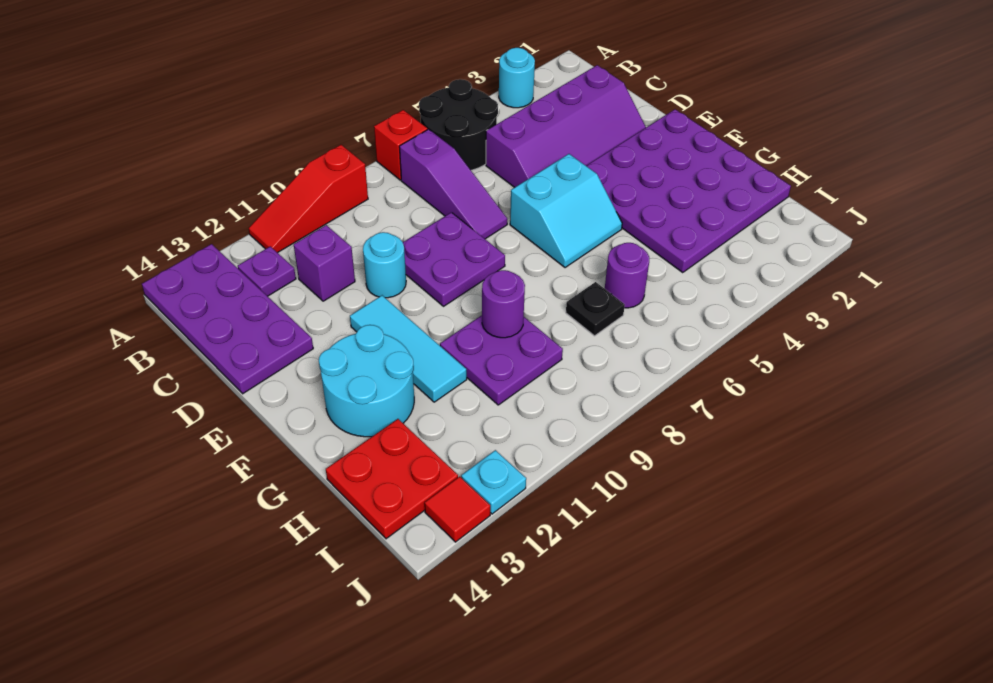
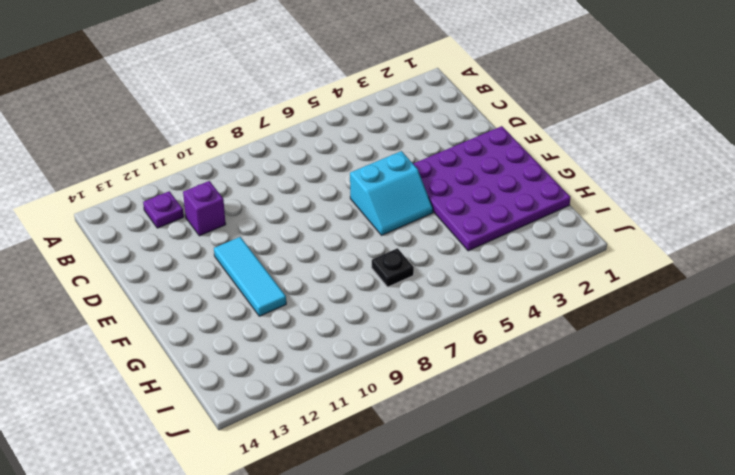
none -> cyan round brick A3 level 1
none -> black round brick A5:B6 level 1
none -> red brick A7 level 1

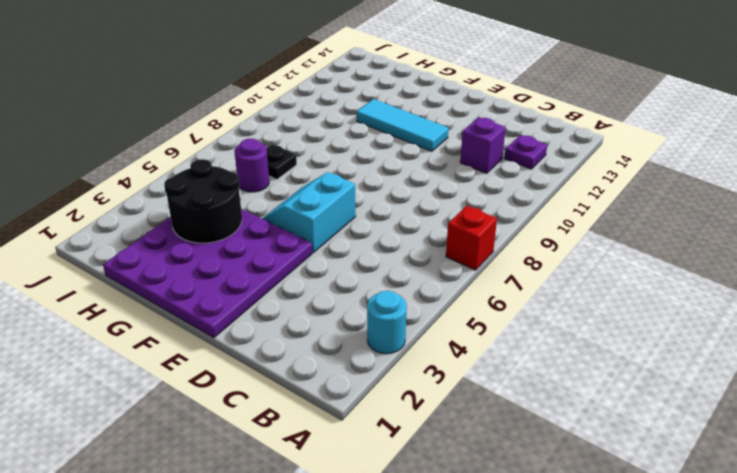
black round brick G3:H4 level 2 -> black round brick A5:B6 level 1
none -> red slope A9:A11 level 1 top 9
none -> purple plate A13:D14 level 1
none -> purple slope B7:D7 level 1 top B

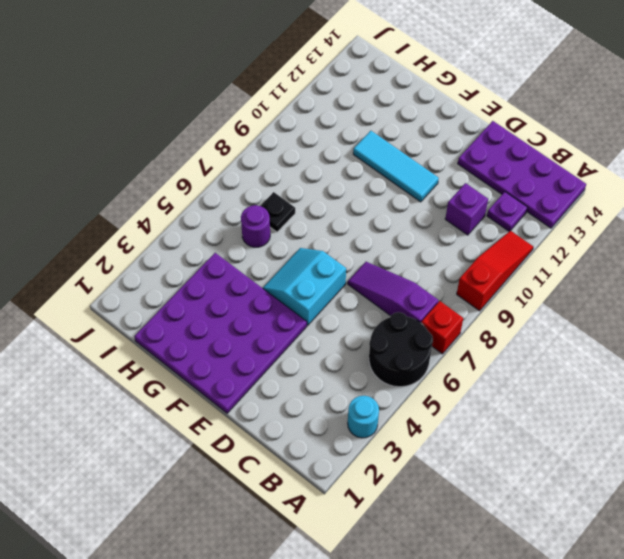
none -> purple slope C2:D5 level 1 top C
none -> purple plate D8:E9 level 1
none -> cyan round brick D10 level 1

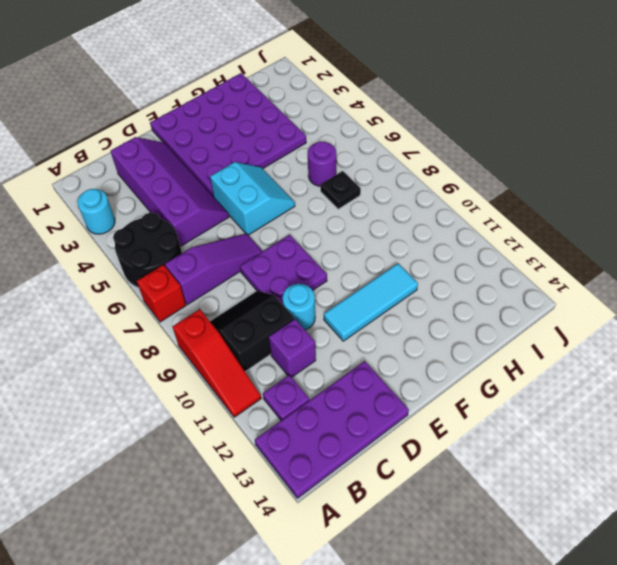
black slope B9:C10 level 1 top 10 -> none
none -> cyan round brick F12:G13 level 1
none -> purple plate G9:H10 level 1
none -> red plate H13:I14 level 1

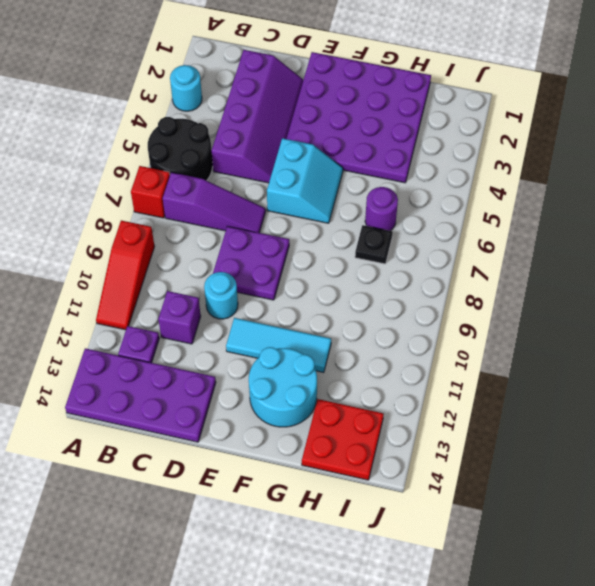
none -> purple plate G9:H10 level 1
none -> cyan plate J12 level 1
none -> red tile J13 level 1

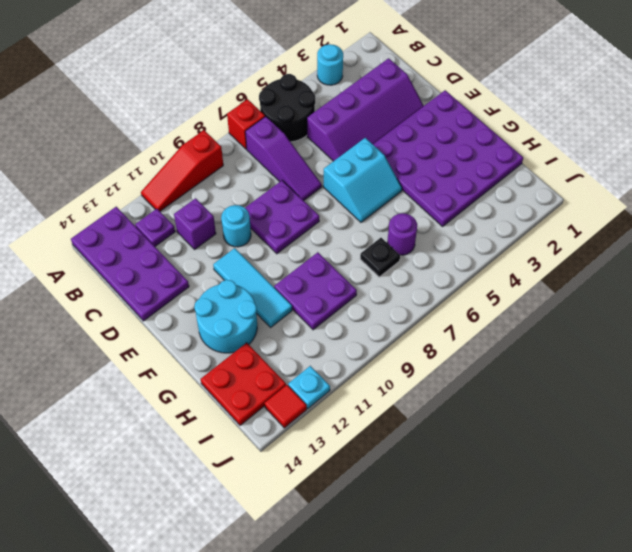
none -> purple round brick G9 level 2

